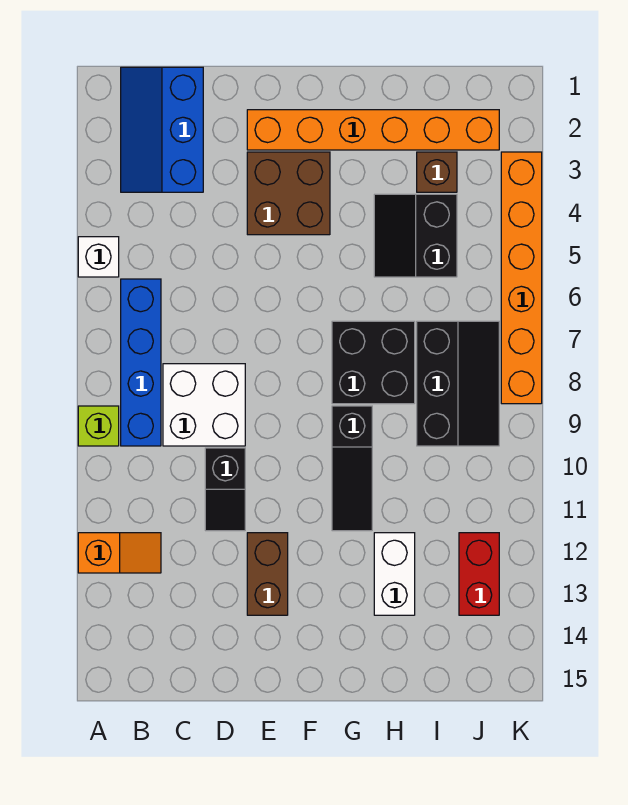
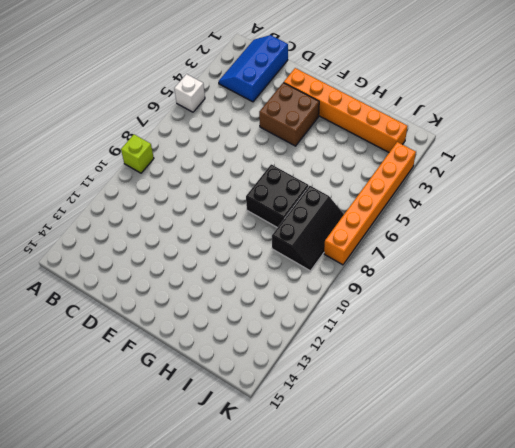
none -> orange slope A12:B12 level 1 top A
none -> blue brick B6:B9 level 1
none -> white brick C8:D9 level 1

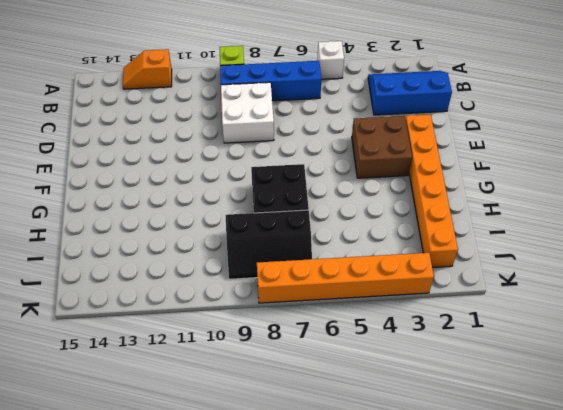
orange slope A12:A13 level 1 top 12 -> orange slope A12:B12 level 1 top A
none -> black slope D10:D11 level 1 top 10
none -> brown brick E12:E13 level 1
none -> black slope G9:G11 level 1 top 9

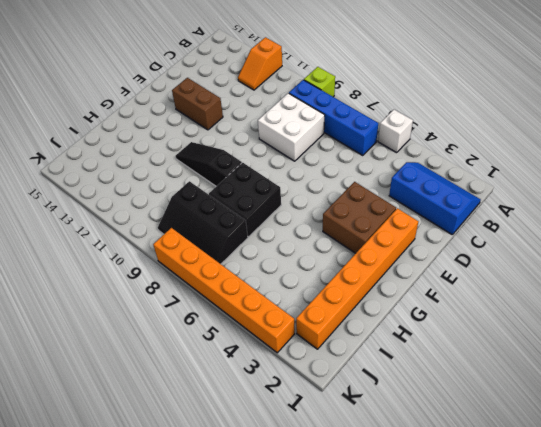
none -> black slope D10:D11 level 1 top 10
none -> black slope H4:I5 level 1 top I
none -> white brick H12:H13 level 1

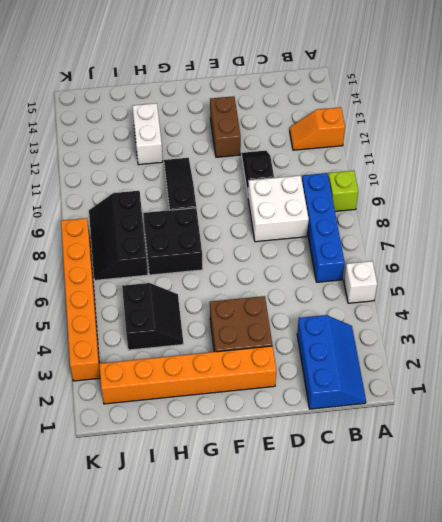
none -> brown brick I3 level 1
none -> red brick J12:J13 level 1

